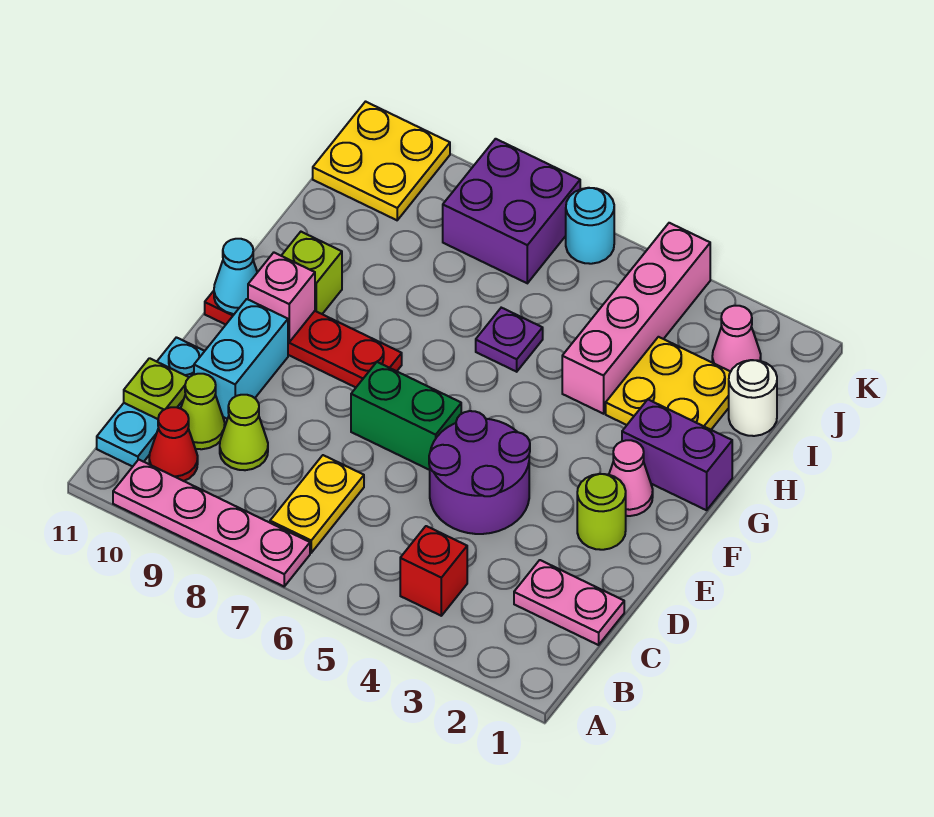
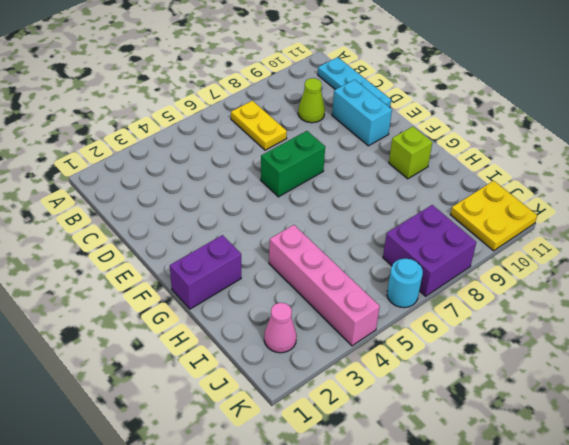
none -> pink plate A7:A10 level 1
none -> red brick B4 level 1
none -> red cone B10 level 1

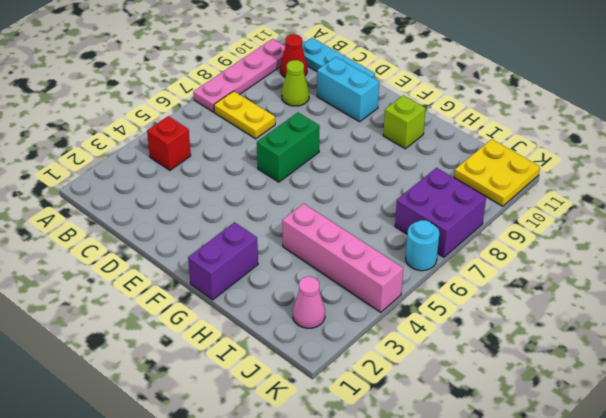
none -> pink plate C1:C2 level 1
none -> lime cone C10 level 1
none -> purple round brick D4:E5 level 1

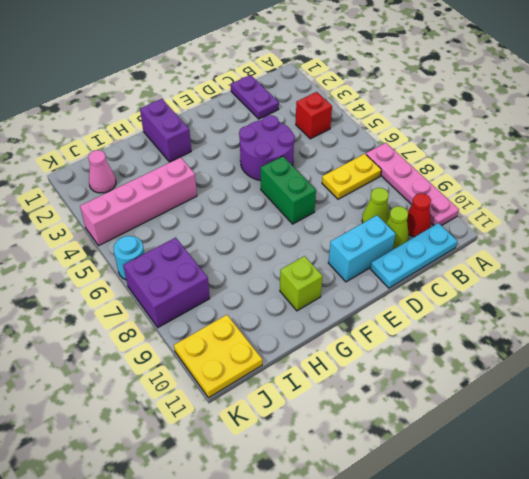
purple plate C1:C2 level 1 -> pink plate C1:C2 level 1
none -> lime round brick E2 level 1
none -> pink cone F2 level 1
none -> red plate F8:F11 level 1

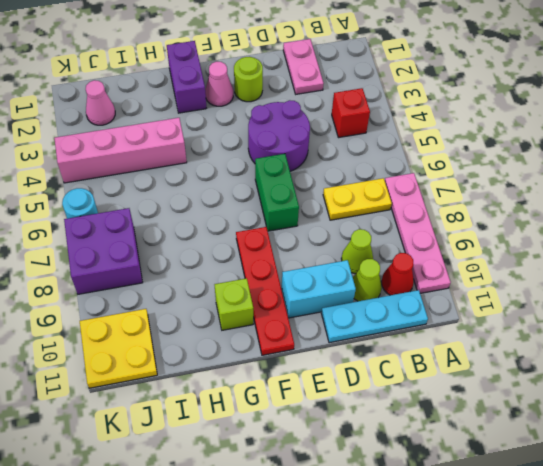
none -> yellow plate H2:I3 level 1
none -> purple plate H6 level 1
none -> white round brick I1 level 1

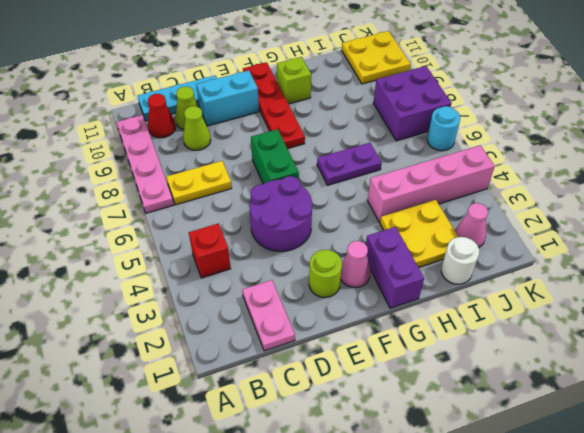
purple plate G6:H6 level 1 -> purple plate H6 level 1
none -> lime plate C11 level 2
none -> pink brick F10 level 2
none -> cyan cone F11 level 2

